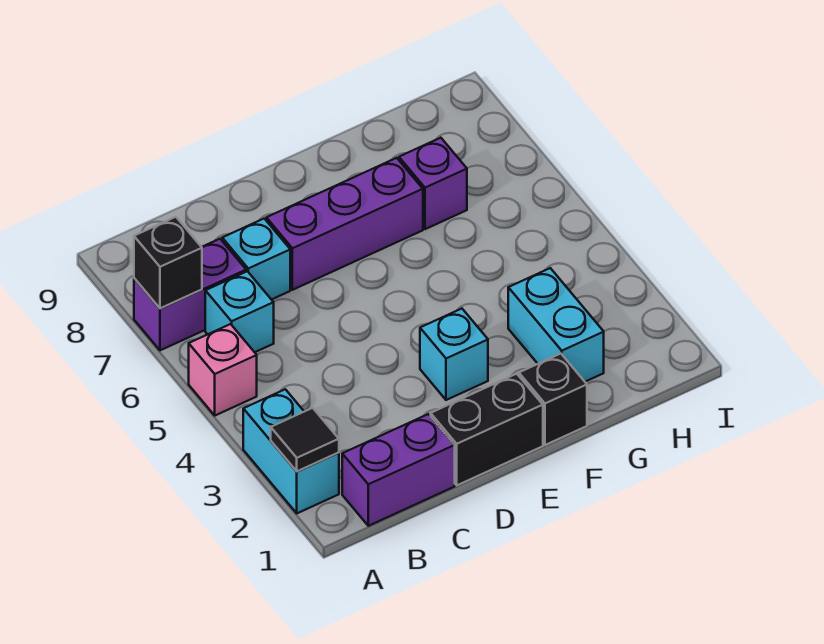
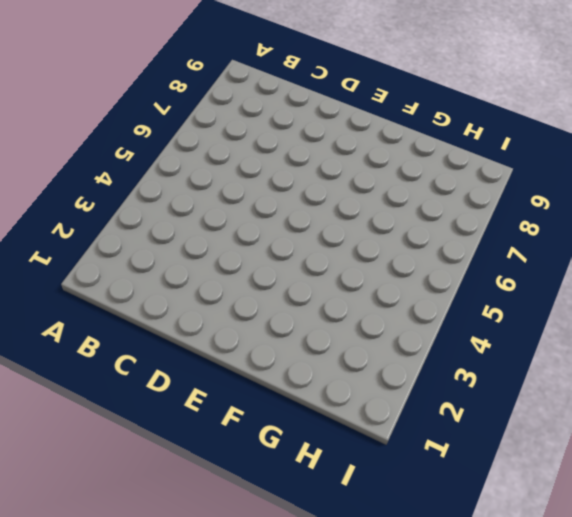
none -> cyan brick A2:A3 level 1
none -> pink brick A5 level 1
none -> purple brick A7:B7 level 1

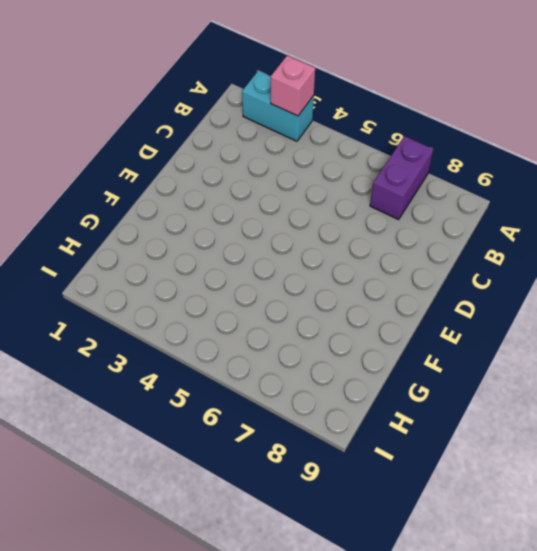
pink brick A3 level 2 -> pink brick A5 level 1
none -> purple brick B1:C1 level 1
none -> cyan brick B6 level 1
none -> cyan brick C7 level 1

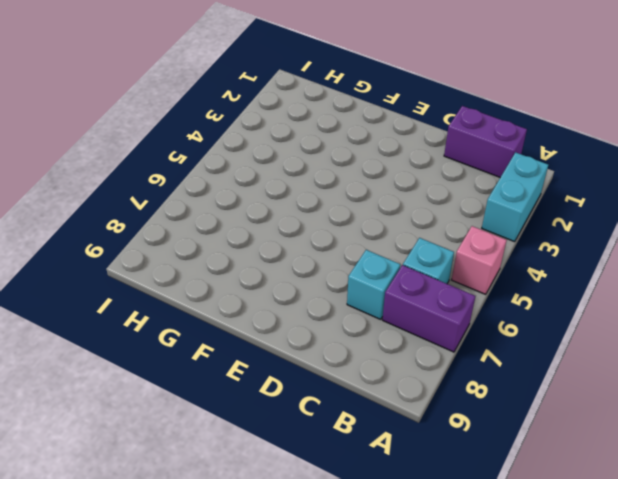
none -> black brick D1:E1 level 1
none -> purple brick D7:F7 level 1
none -> cyan brick E3 level 1

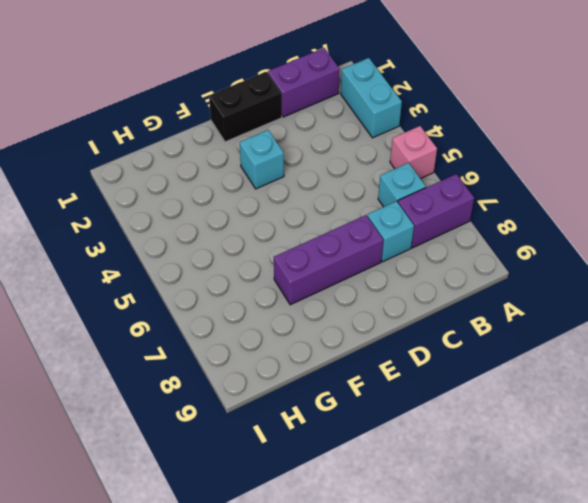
none -> black brick F1 level 1
none -> cyan brick G2:G3 level 1
none -> purple brick G7 level 1

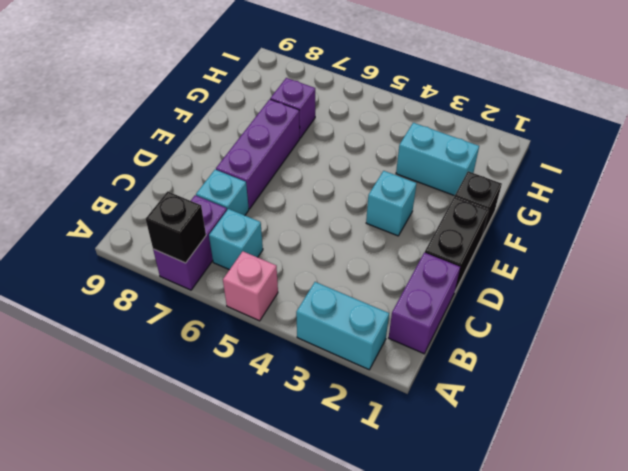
none -> black tile A2 level 2

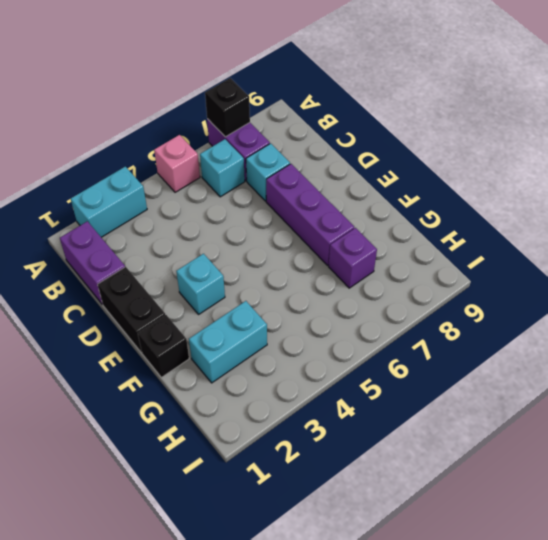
none -> black tile A2 level 2

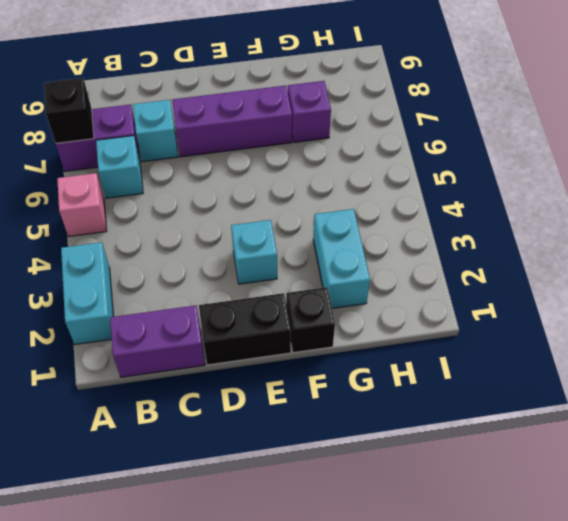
none -> black tile A2 level 2

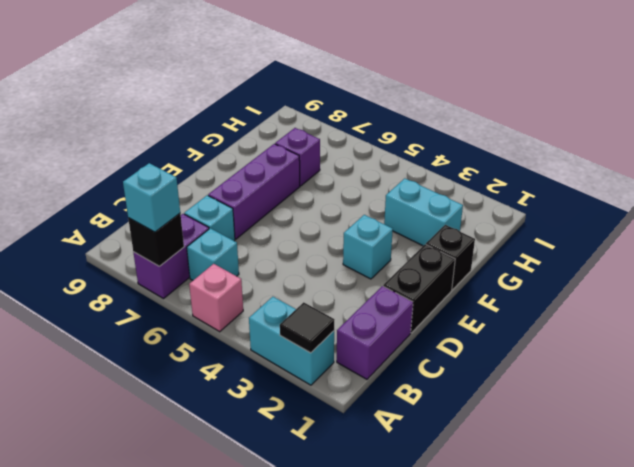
cyan brick A7 level 3 -> none

